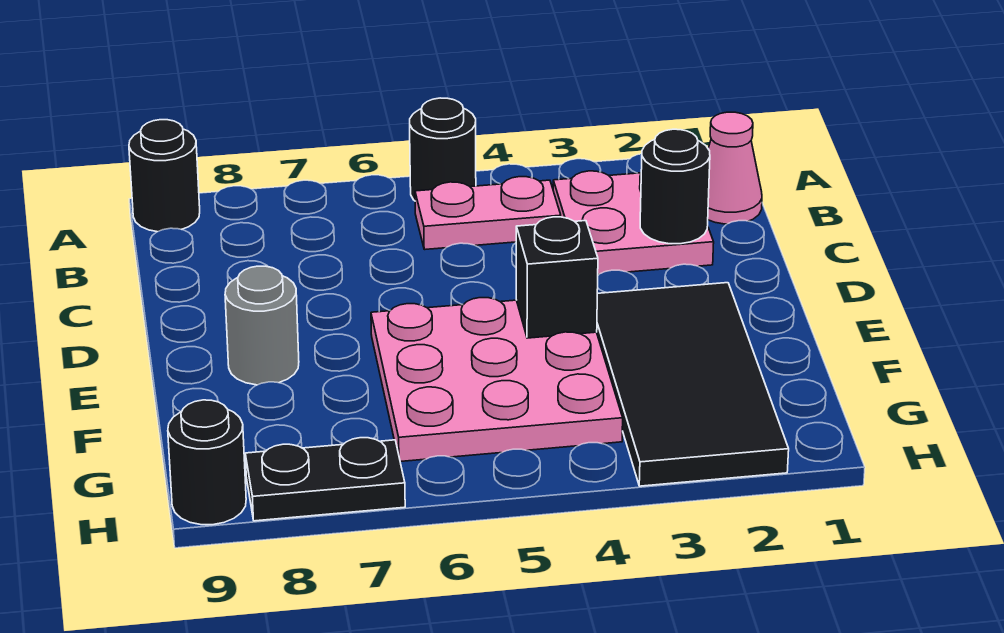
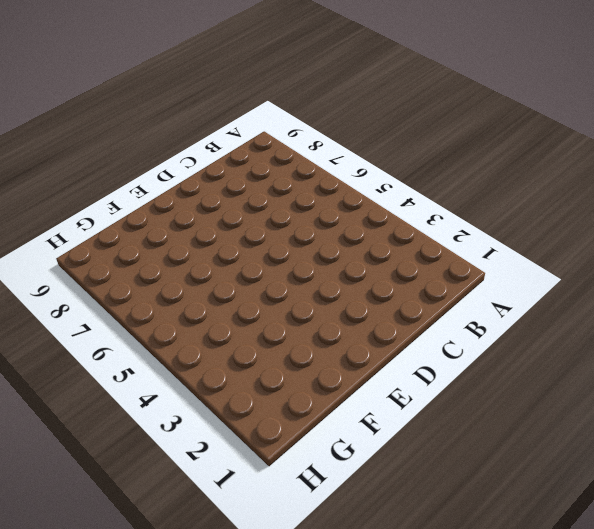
none -> black round brick A5 level 1
none -> black round brick A9 level 1
none -> pink cone B1 level 1

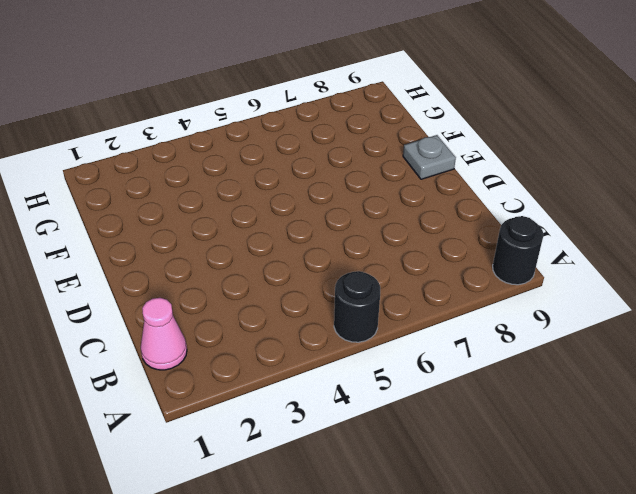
grey plate E9 level 1 -> none
none -> pink plate B2:C3 level 1
none -> pink plate B4:B5 level 1
none -> black tile E2:H3 level 1

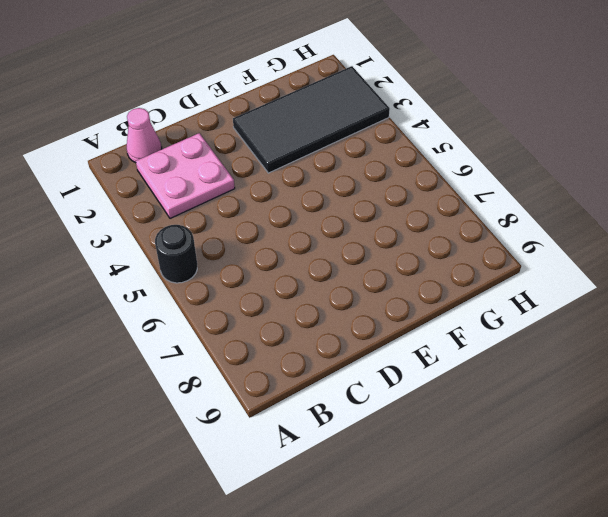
none -> black round brick A9 level 1
none -> pink plate B4:B5 level 1
none -> pink plate E4:G6 level 1

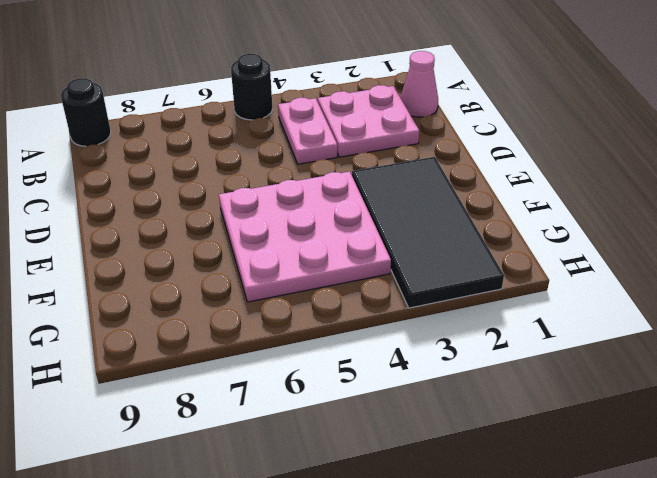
pink plate B4:C4 level 1 -> pink plate B4:B5 level 1
none -> grey round brick E8 level 1
none -> black plate H7:H8 level 1
none -> black round brick H9 level 1

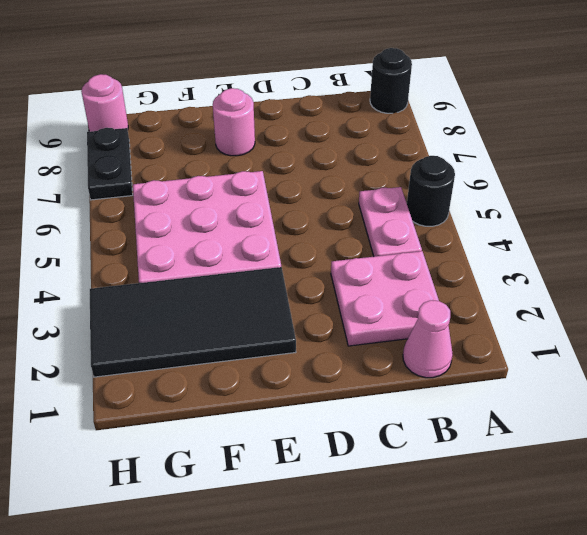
pink round brick E8 level 1 -> grey round brick E8 level 1
pink round brick H9 level 1 -> black round brick H9 level 1
none -> black round brick C2 level 2
none -> black brick E4 level 2

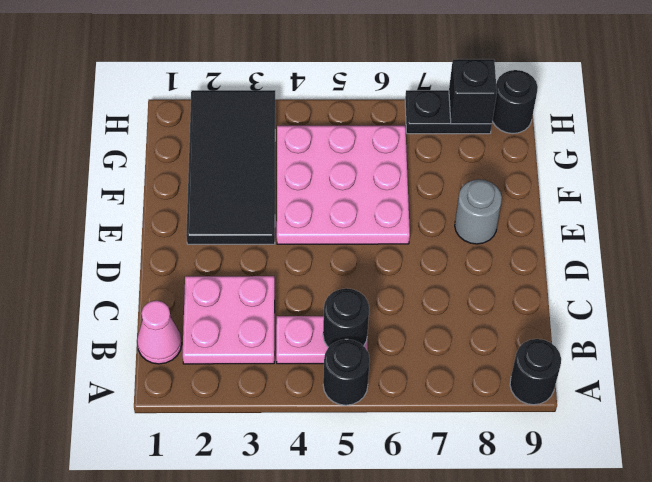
black round brick B5 level 2 -> black round brick C2 level 2
black brick H8 level 2 -> black brick E4 level 2

